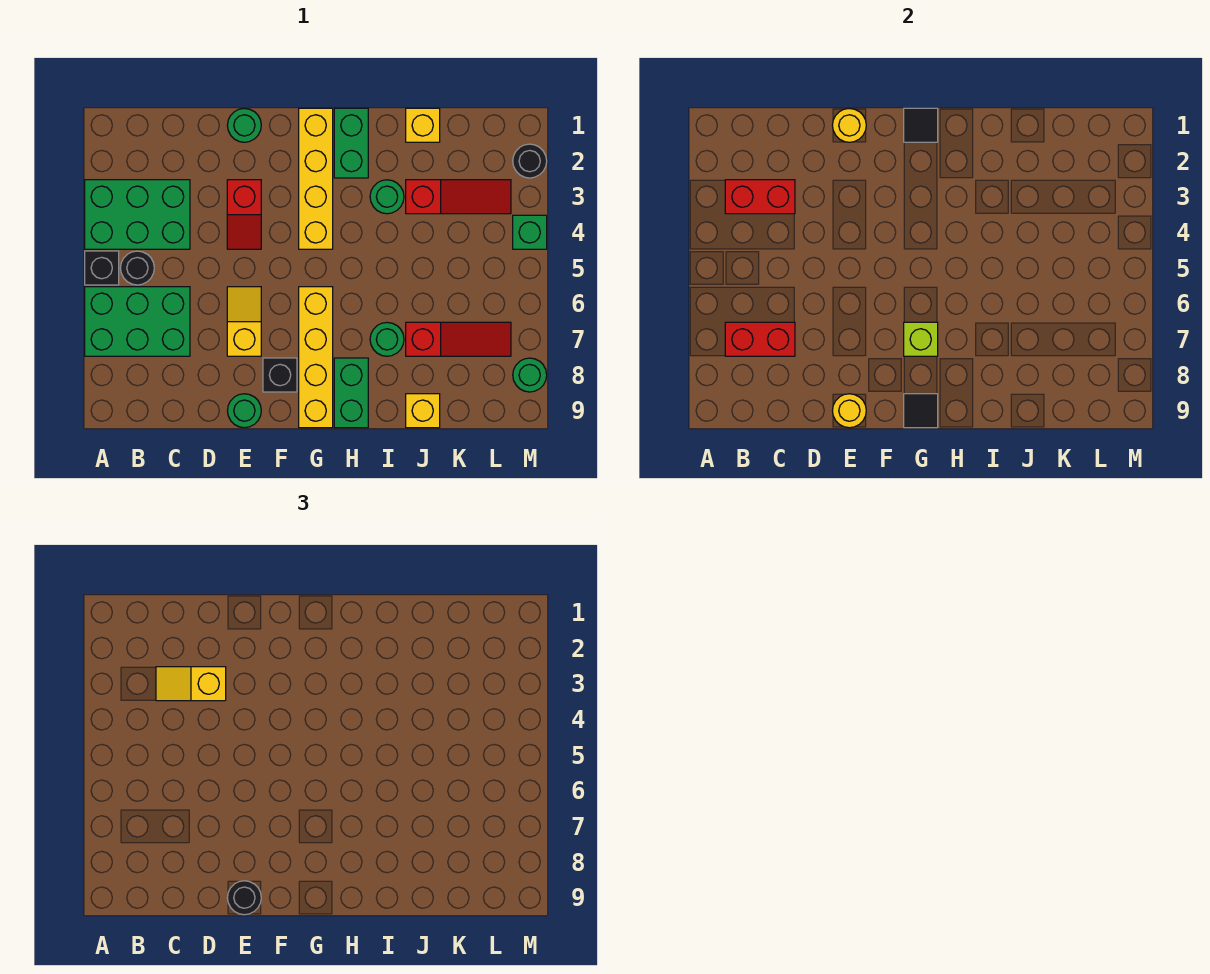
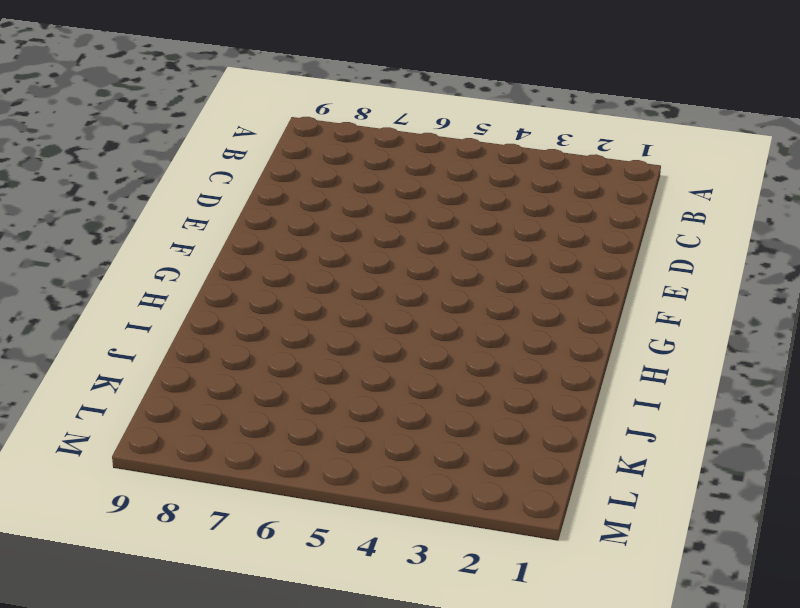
none -> green brick A3:C4 level 1
none -> black brick A5 level 1
none -> green brick A6:C7 level 1
none -> black round brick B5 level 1

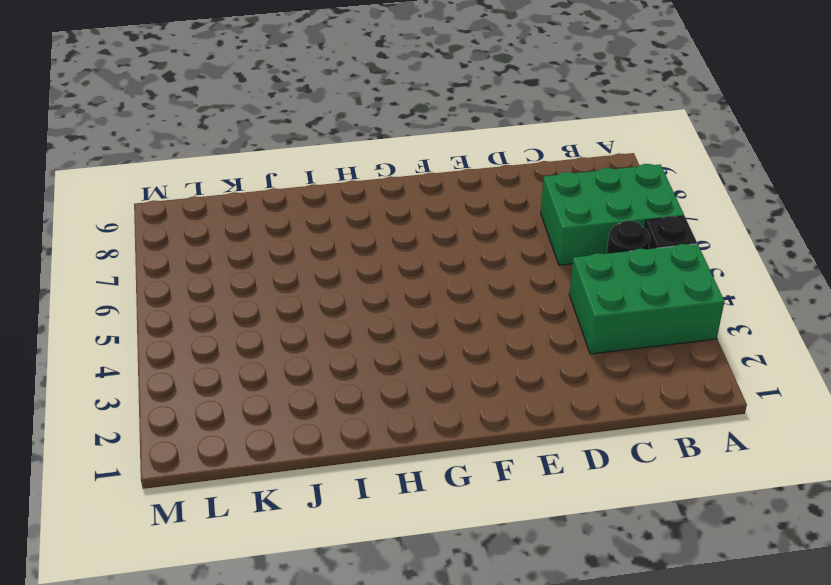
none -> green round brick E1 level 1
none -> red slope E3:E4 level 1 top 3
none -> yellow slope E6:E7 level 1 top 7
none -> green round brick E9 level 1

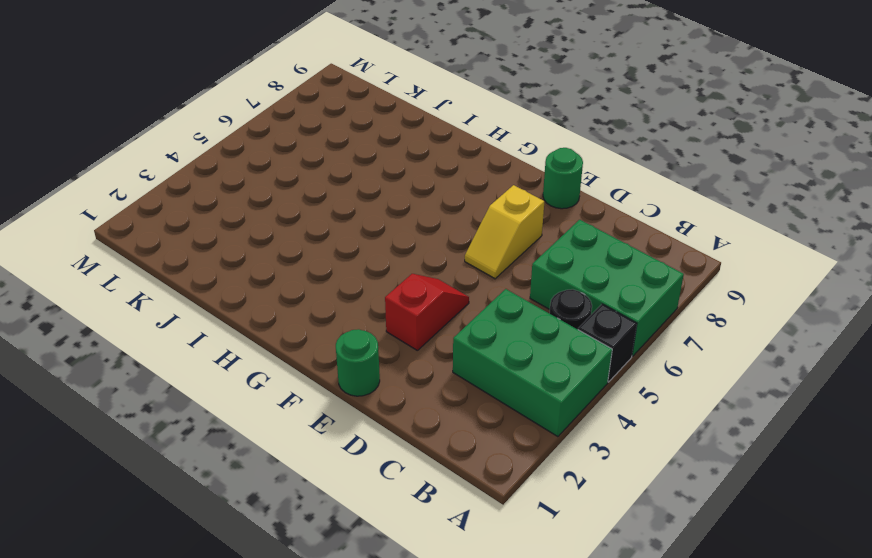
none -> black brick F8 level 1
none -> yellow brick G1:G4 level 1
none -> yellow brick G6:G9 level 1
none -> green brick H1:H2 level 1

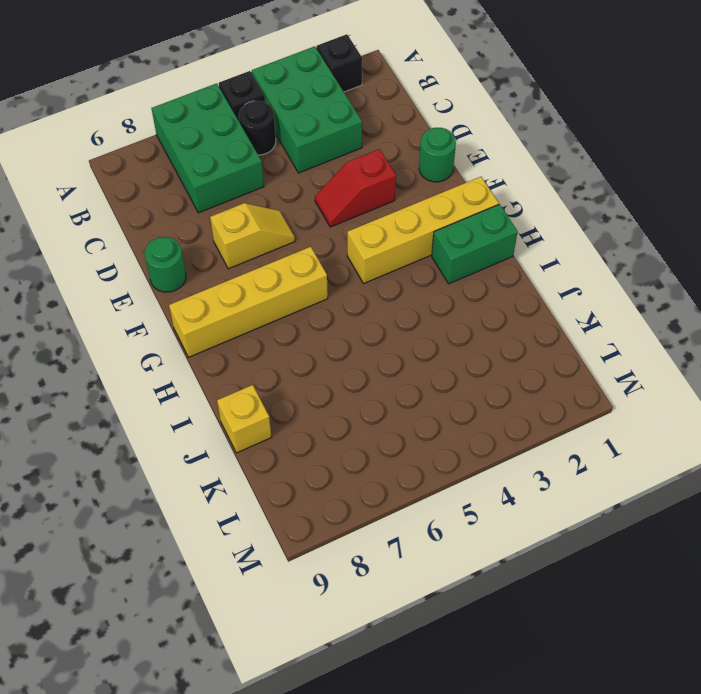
black brick A2 level 1 -> black brick F8 level 1
none -> green brick H8:H9 level 1
none -> green round brick I3 level 1
none -> green round brick I7 level 1
none -> yellow brick J1 level 1

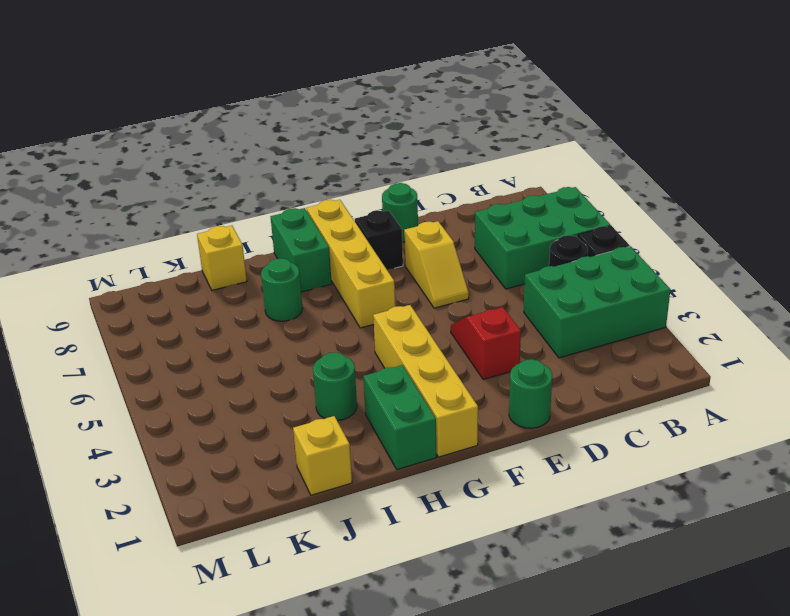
none -> red slope J3:L3 level 1 top J
none -> red slope J7:L7 level 1 top J
none -> black round brick M2 level 1
none -> green brick M4 level 1

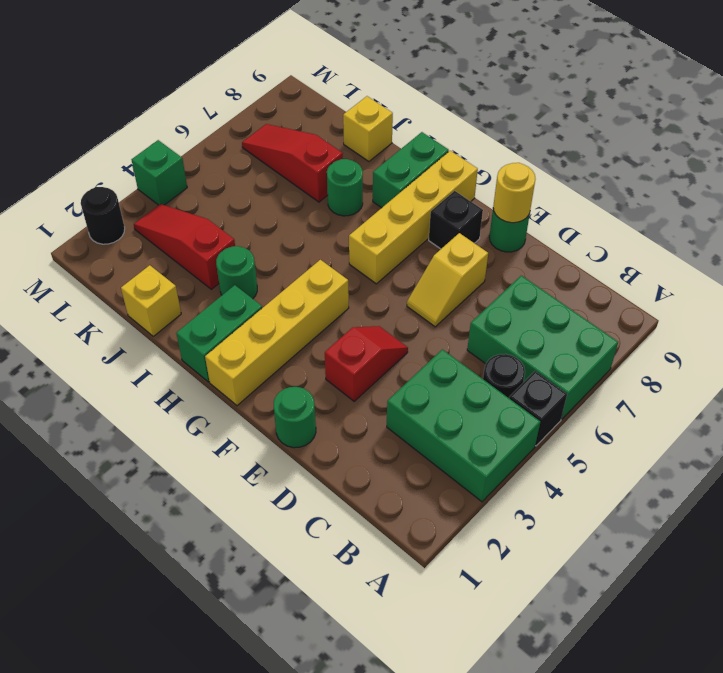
none -> green round brick M8 level 1
none -> red brick B3:C3 level 2
none -> red brick B7:C7 level 2
none -> yellow round brick E1 level 2

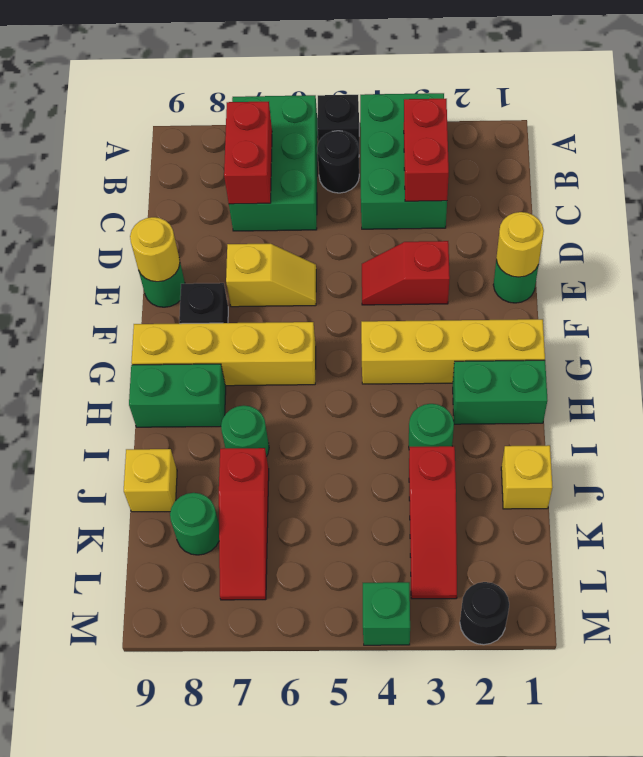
green round brick K8 level 1 -> green round brick M8 level 1
none -> black tile G1 level 2
none -> lime brick G7 level 2
none -> black tile G9 level 2
none -> yellow slope C3:D3 level 3 top D

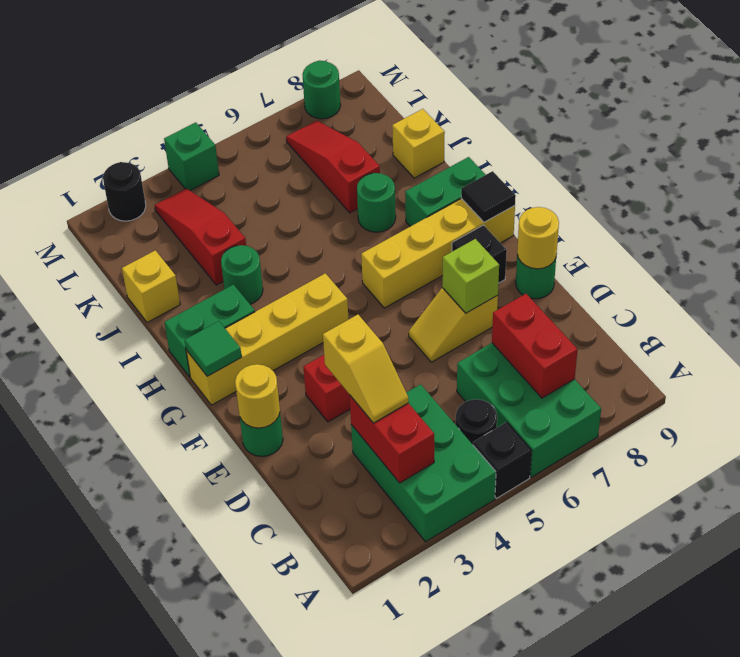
lime brick E7 level 2 -> lime brick G7 level 2
green tile G1 level 2 -> black tile G1 level 2
none -> black round brick E9 level 3

